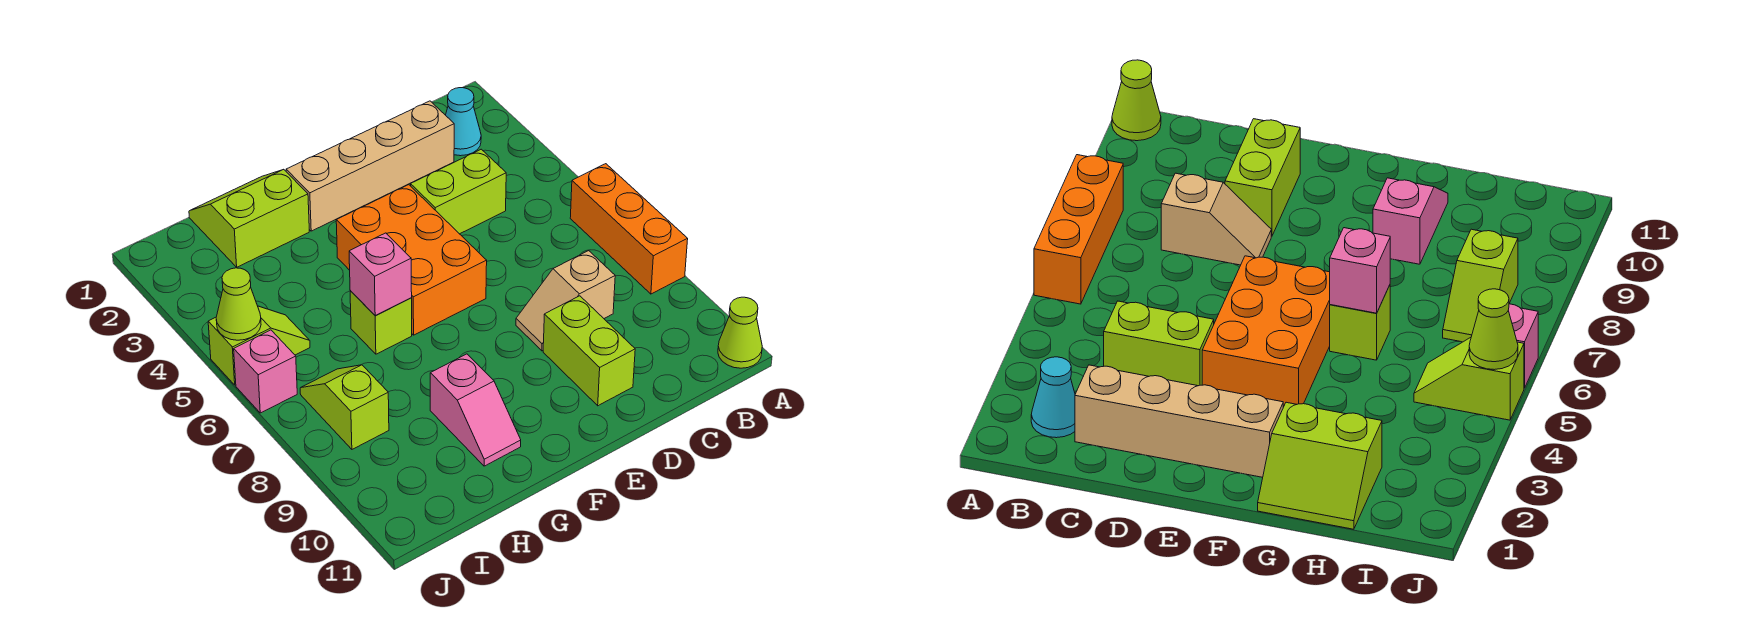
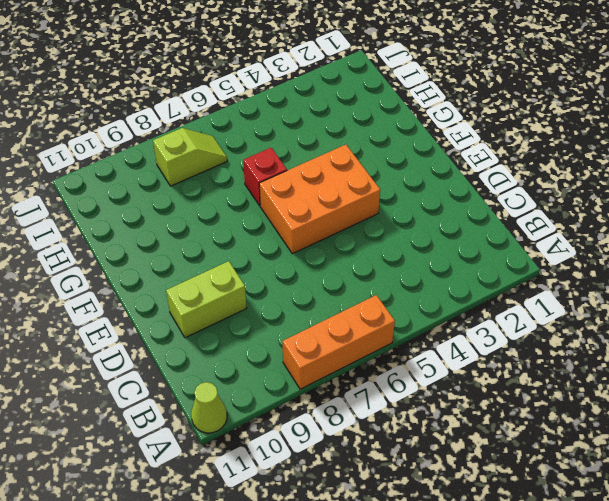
red brick G6 level 1 -> lime brick G6 level 1
none -> cyan cone B2 level 1
none -> tan brick C2:F2 level 1
none -> lime brick C4:D4 level 1

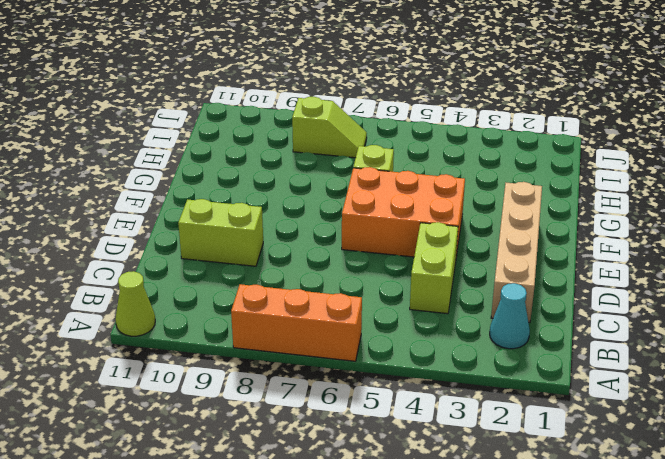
none -> tan slope C8:D8 level 1 top C
none -> lime slope G1:H2 level 1 top 2
none -> pink slope G9:G10 level 1 top 9

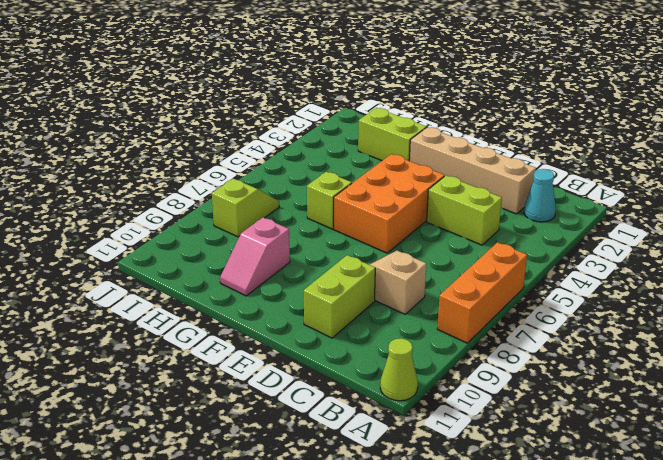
none -> lime slope I5:J5 level 1 top J
none -> pink brick J6 level 1
none -> pink brick G6 level 2

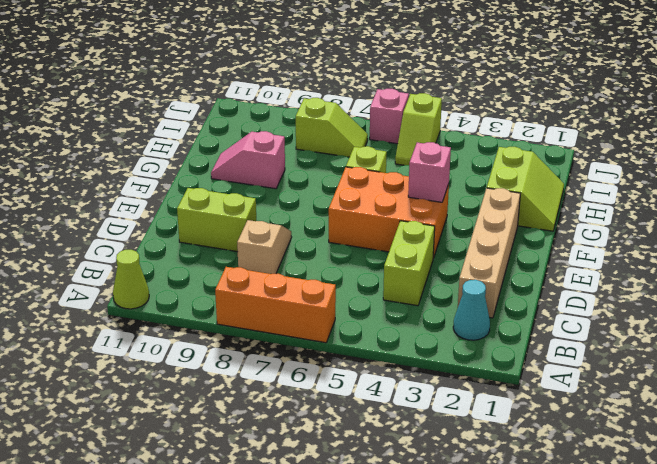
pink brick F4 level 2 -> pink brick G6 level 2
none -> lime cone J5 level 2

